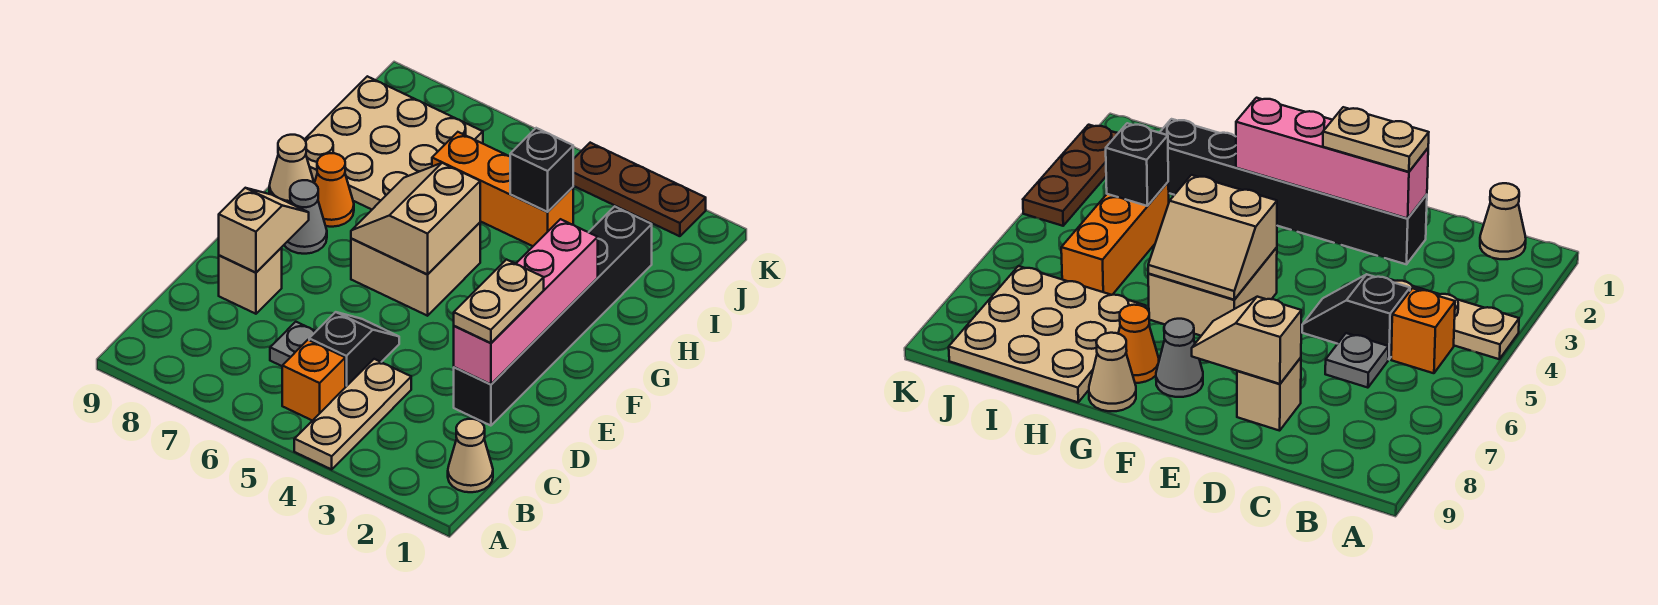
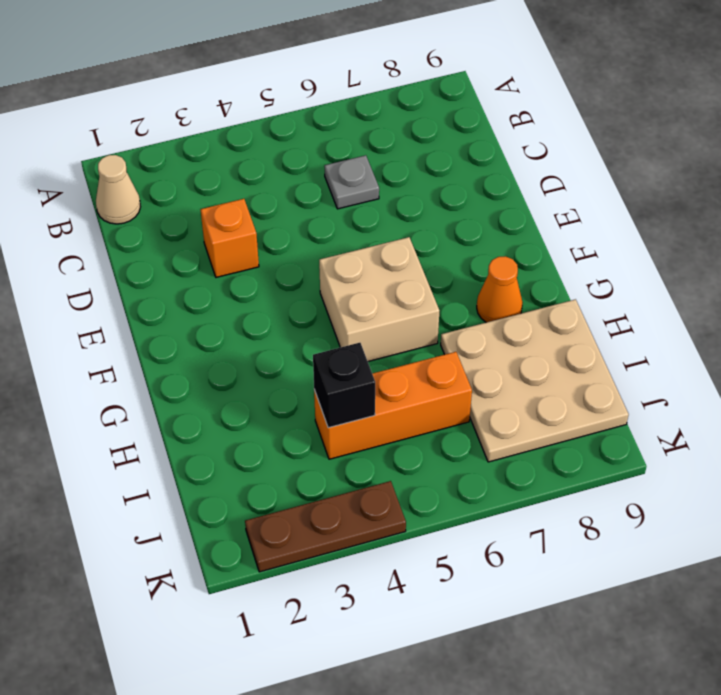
orange brick D3 level 1 -> orange brick B5 level 1
none -> tan plate A4:C4 level 1
none -> black slope C5:D5 level 1 top C
none -> black brick D2:I2 level 1

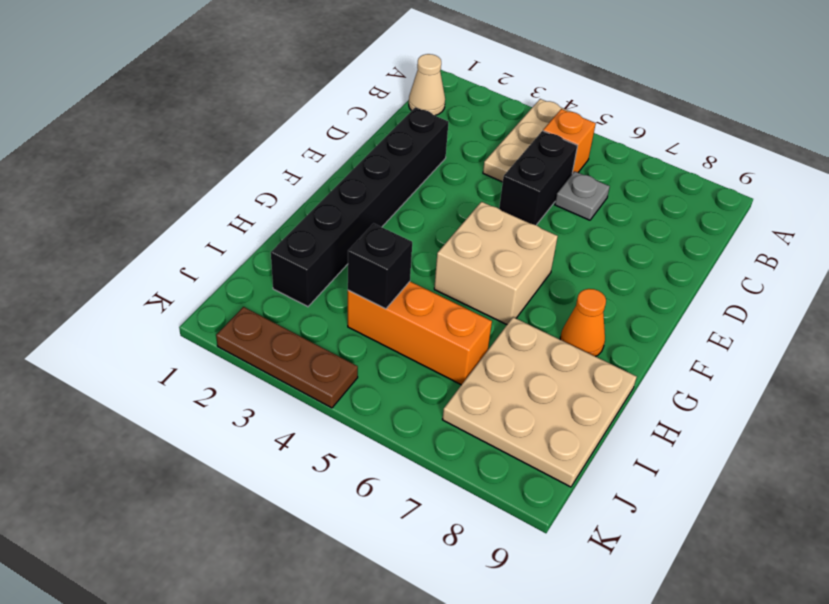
black brick C5:D5 level 1 -> black slope C5:D5 level 1 top C
none -> tan brick D8 level 1
none -> grey cone F8 level 1
none -> tan cone G9 level 1

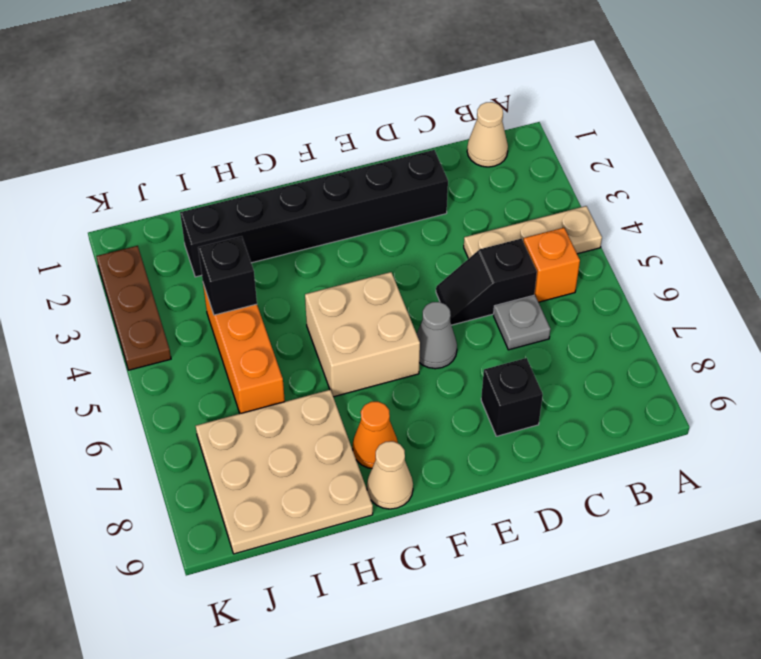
black brick D8 level 1 -> tan brick D8 level 1
grey cone E6 level 1 -> grey cone F8 level 1
none -> pink brick D2:G2 level 2
none -> tan slope D8:E8 level 2 top D
none -> tan slope F5:G6 level 2 top 5

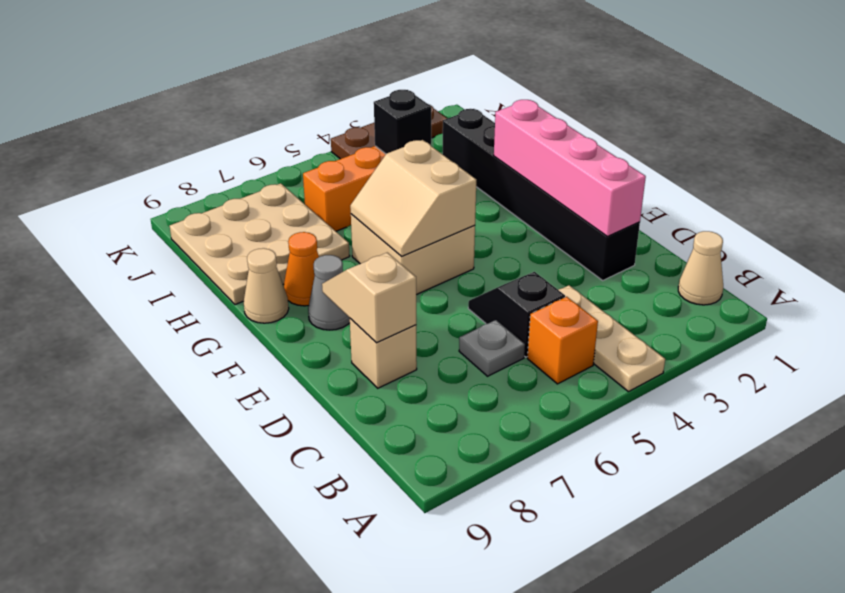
none -> tan plate D2:E2 level 3

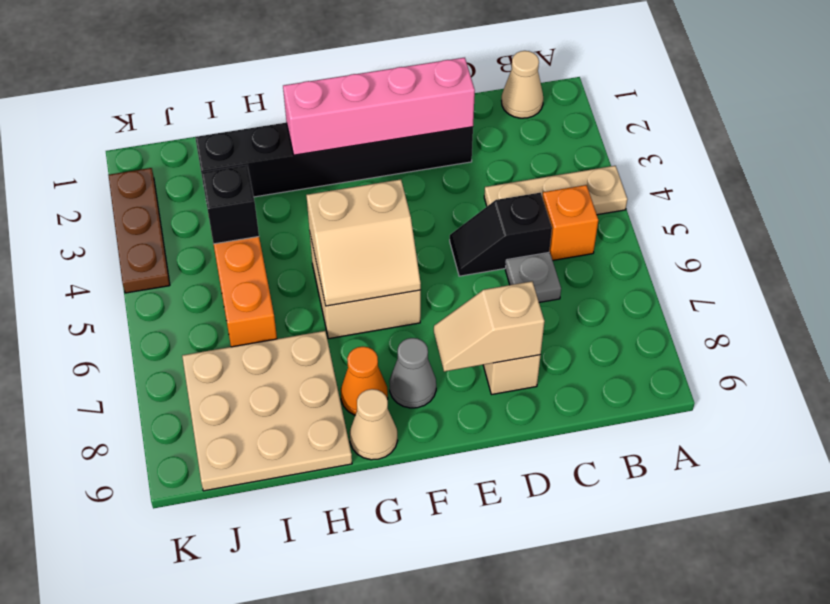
none -> tan plate D2:E2 level 3

